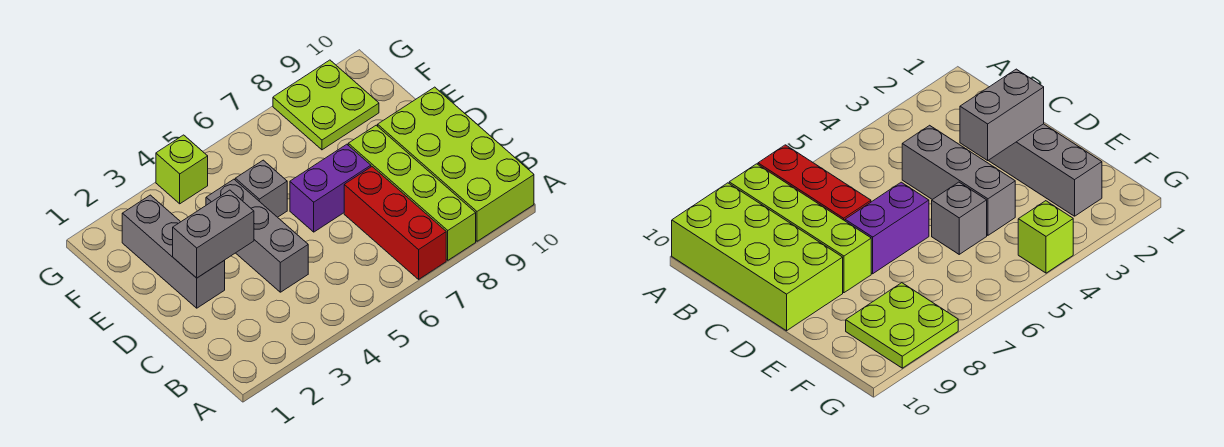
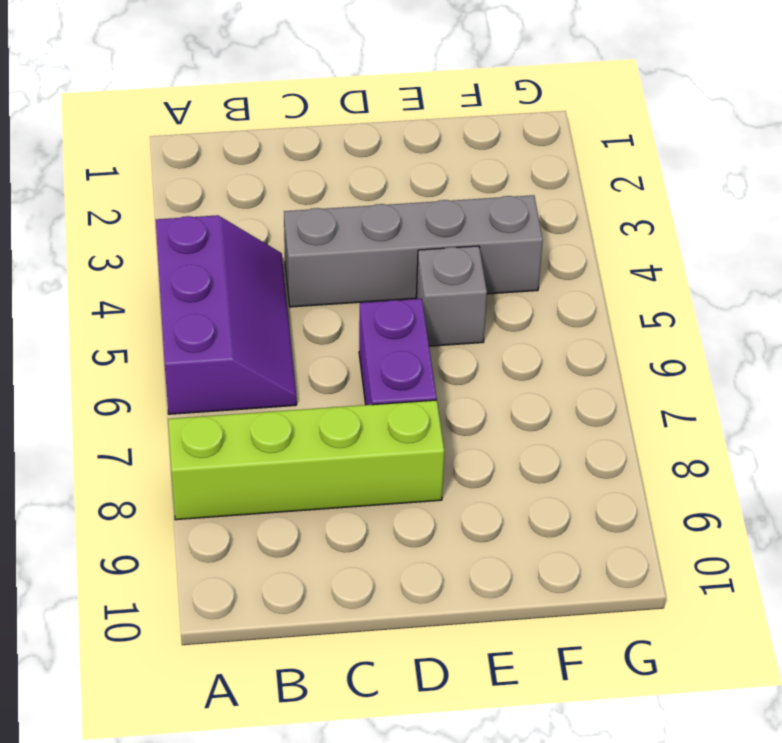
purple slope A4:B6 level 1 top A -> none
grey brick C4:F4 level 1 -> grey brick C4:E4 level 1
none -> red brick A7:C7 level 1
none -> lime brick A9:D10 level 1

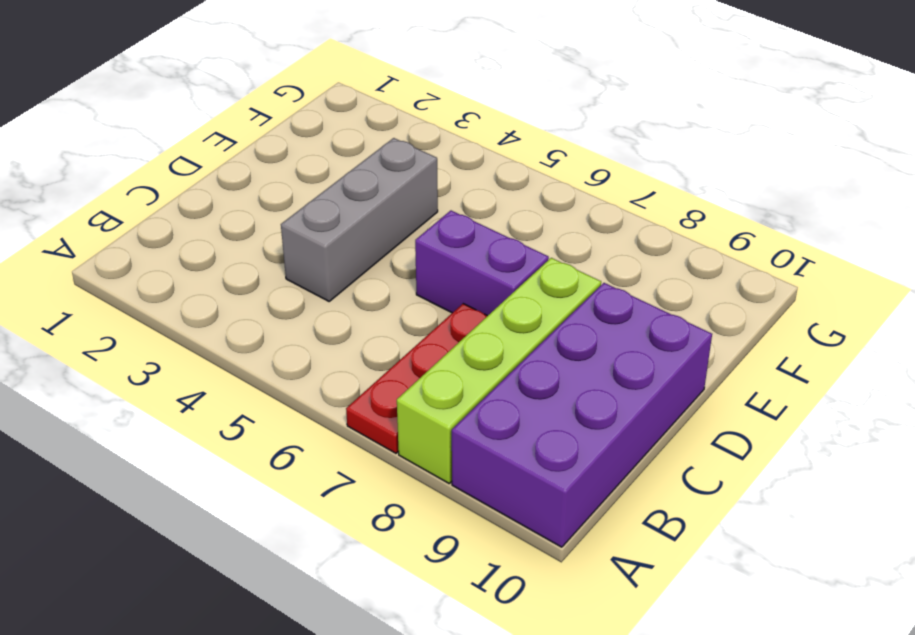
red plate A7:C7 level 1 -> red brick A7:C7 level 1
purple brick A9:D10 level 1 -> lime brick A9:D10 level 1
none -> grey brick D2:F2 level 1
none -> grey brick E5 level 1

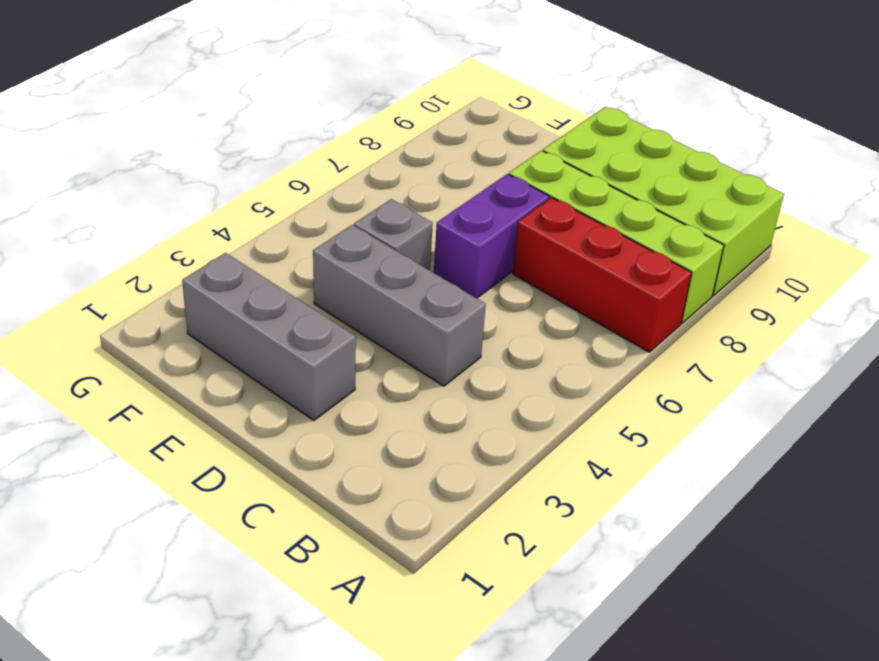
none -> lime plate F8:G9 level 1
none -> lime brick G4 level 1

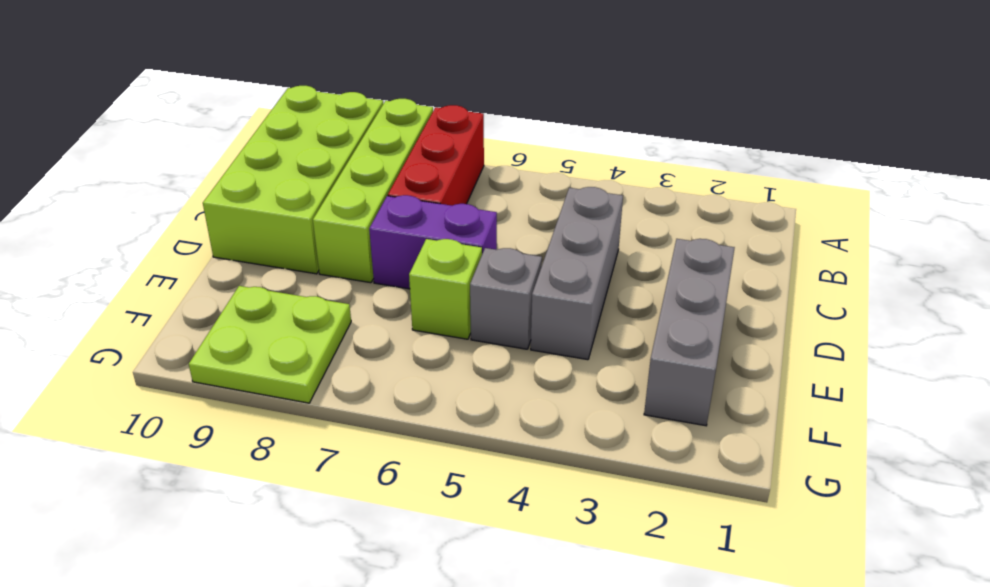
lime brick E6 level 1 -> lime brick G4 level 1
none -> grey brick D2:D3 level 2

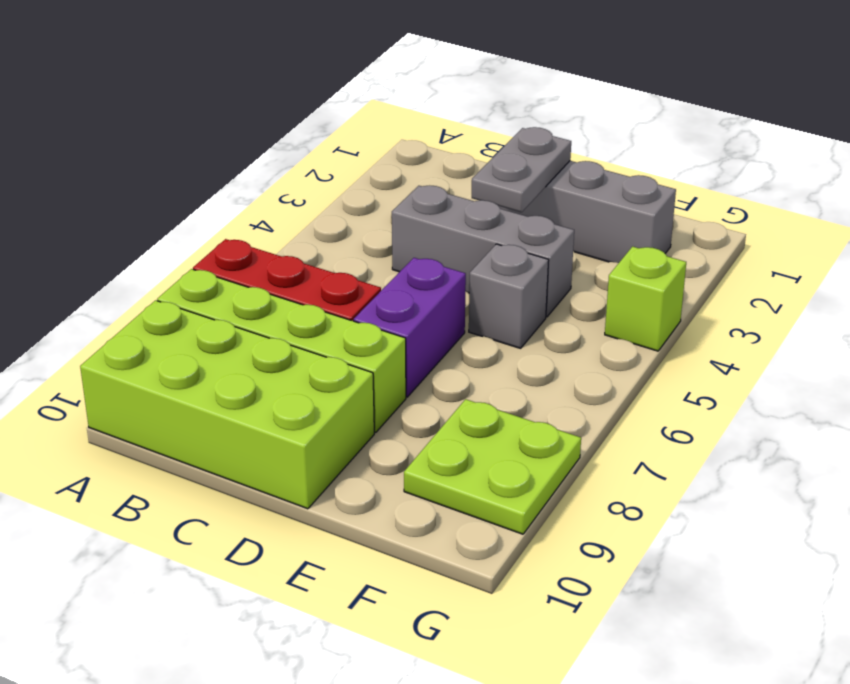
grey plate D2:D3 level 2 -> grey brick D2:D3 level 2

